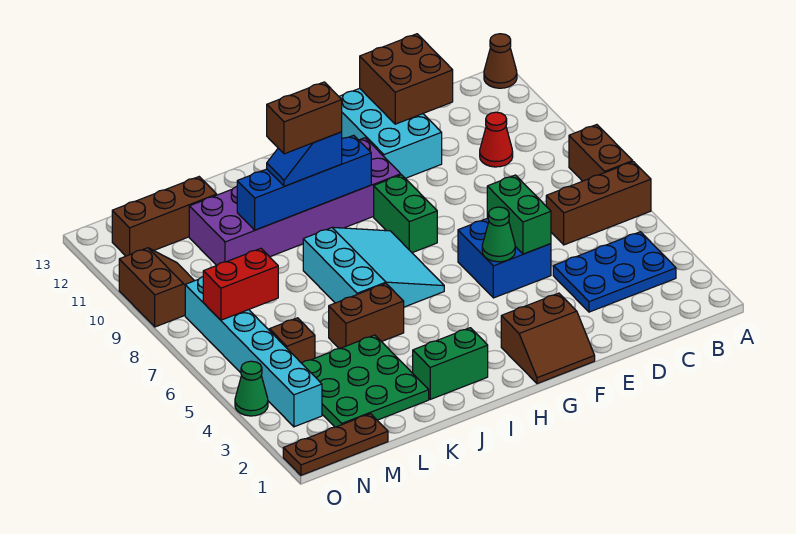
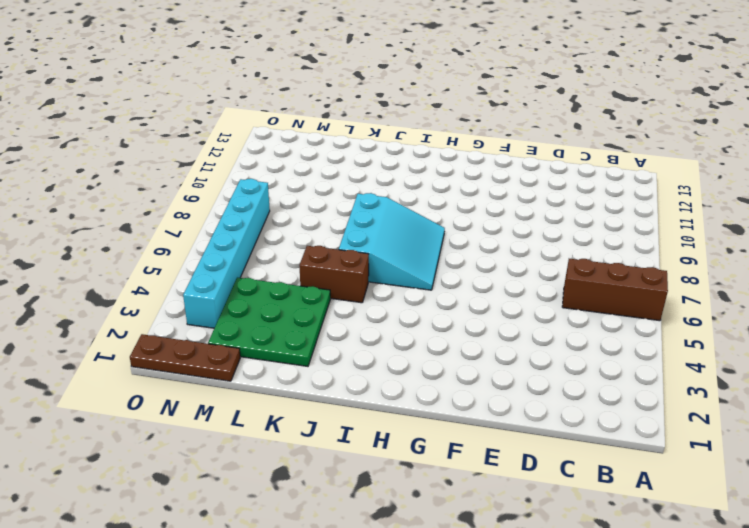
none -> brown brick A7:A8 level 1
none -> brown cone A13 level 1
none -> blue plate B3:D4 level 1

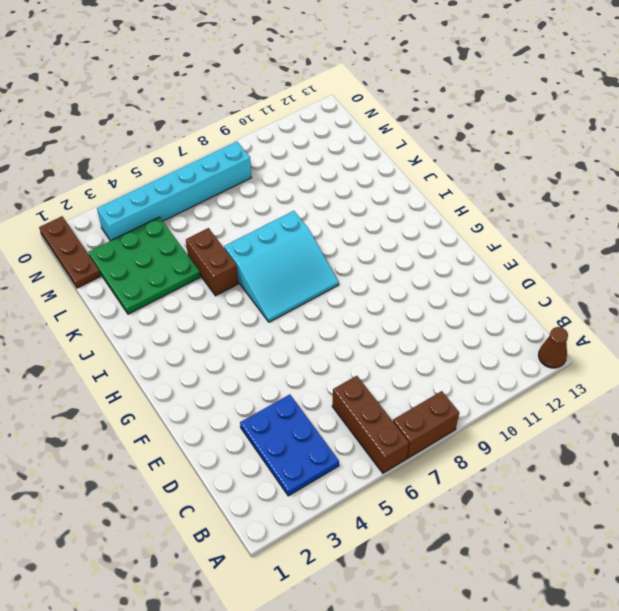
none -> red cone C10 level 1
none -> blue brick E5:F6 level 1
none -> cyan brick E11:F13 level 1

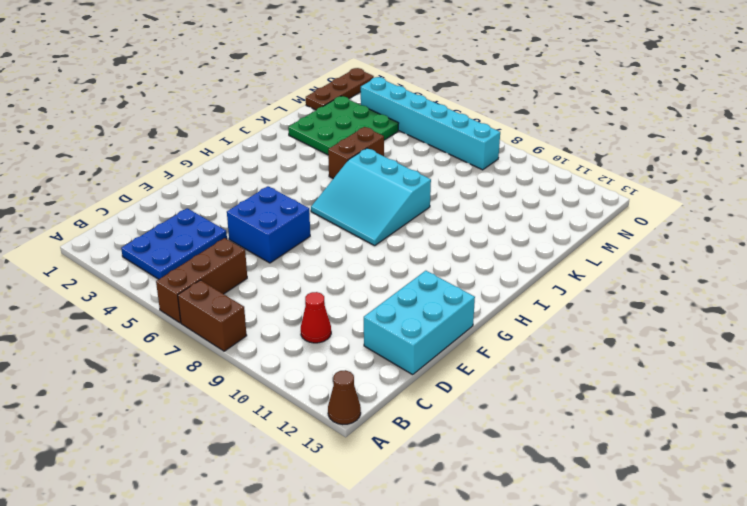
cyan brick D12:F13 level 1 -> cyan brick E11:F13 level 1
none -> brown slope F1:G2 level 1 top 2
none -> green brick G8:G9 level 1
none -> purple brick G10:L11 level 1

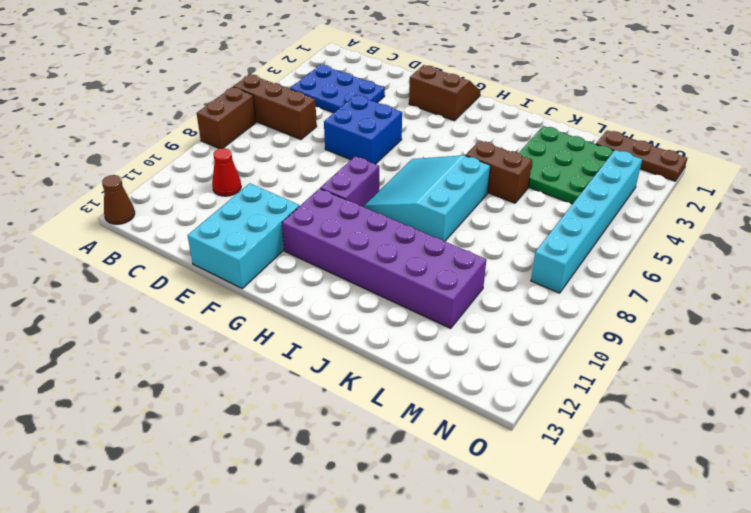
purple brick G8:G9 level 1 -> green brick G8:G9 level 1
none -> green brick I2:J2 level 1
none -> brown brick L12:N12 level 1
none -> brown brick M5 level 1

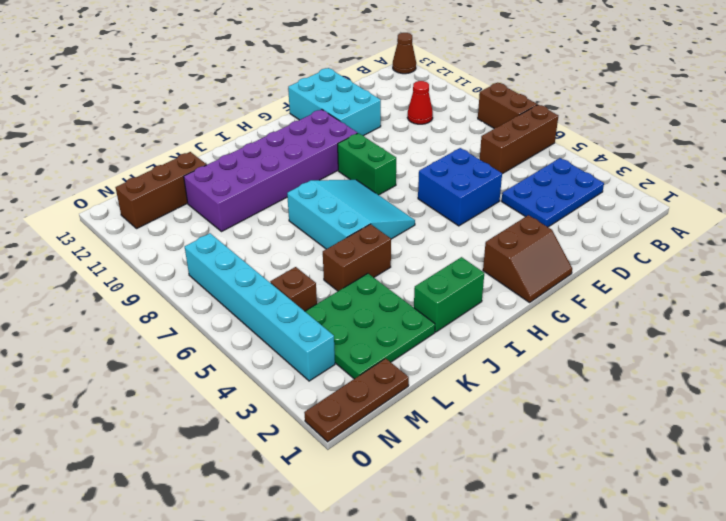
none -> brown slope N9:O10 level 1 top O
none -> green cone O4 level 1
none -> brown brick D12:E13 level 2

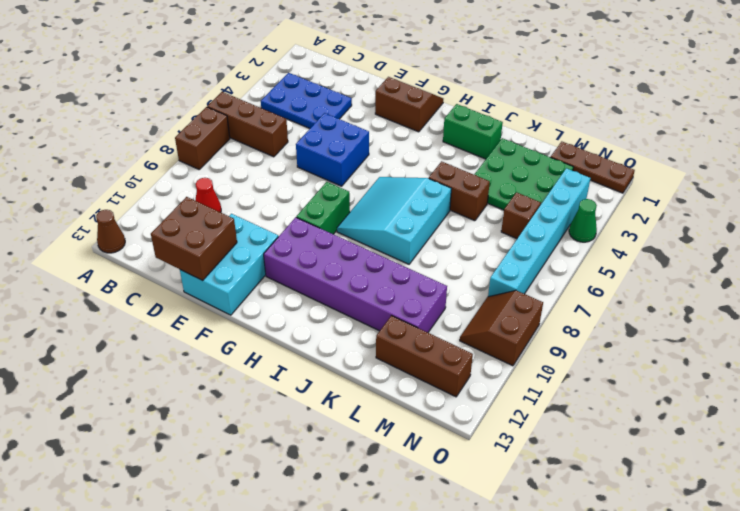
none -> green brick E5:E6 level 2
none -> green cone F5 level 2
none -> blue brick H10:K10 level 2

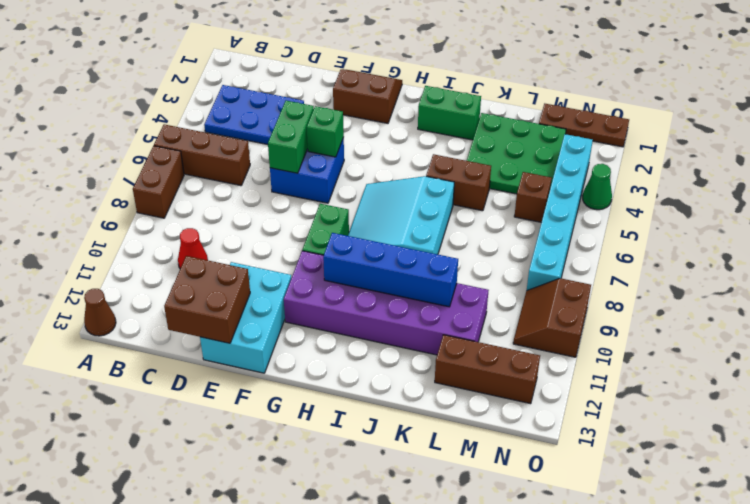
green brick F5 level 2 -> green cone F5 level 2
none -> red brick M7:N7 level 2
none -> blue slope I10:J10 level 3 top I
none -> brown brick I10:J10 level 4

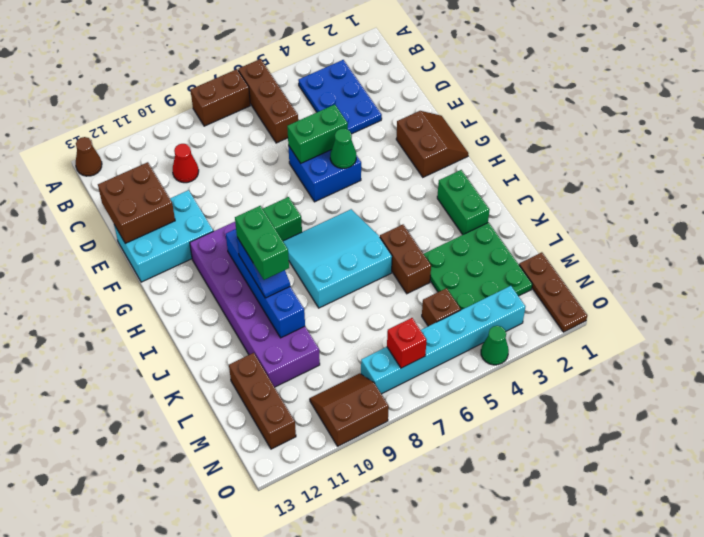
green brick I10:J10 level 4 -> brown brick I10:J10 level 4
red brick N7 level 2 -> red brick M7:N7 level 2

